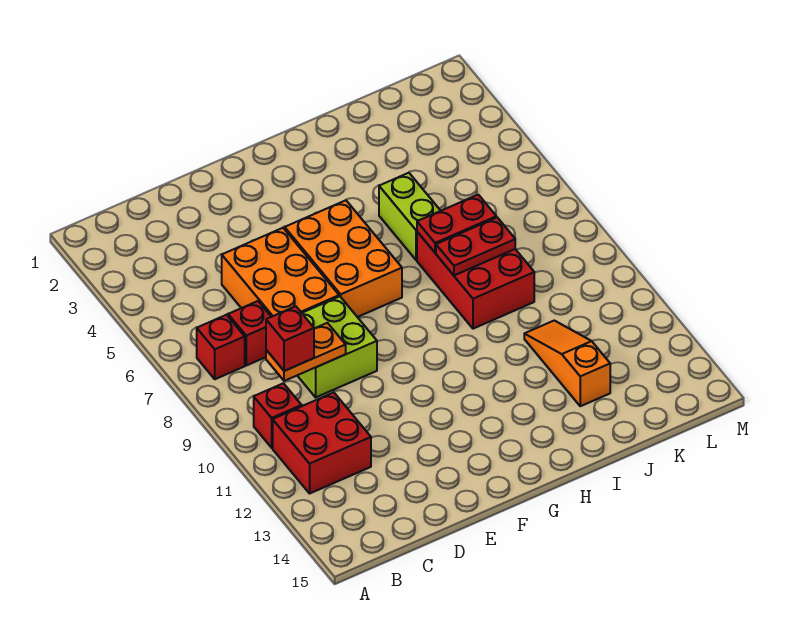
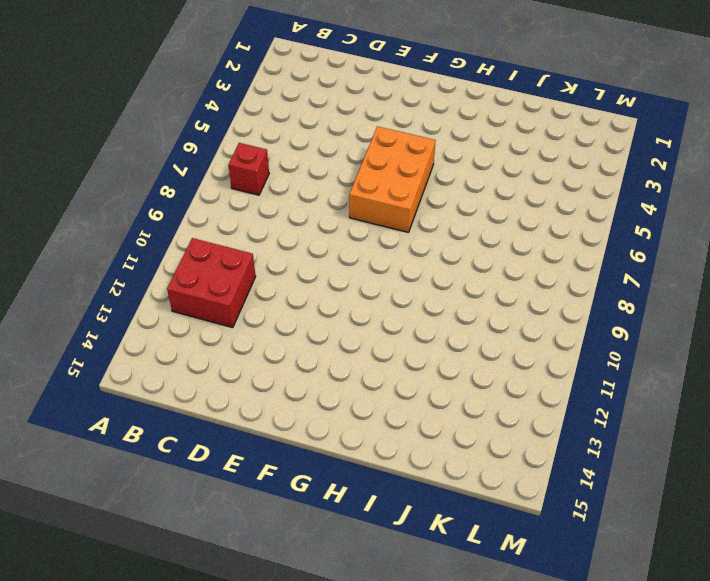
none -> red brick B10 level 1
none -> red brick C7 level 1
none -> orange brick D5:E7 level 1

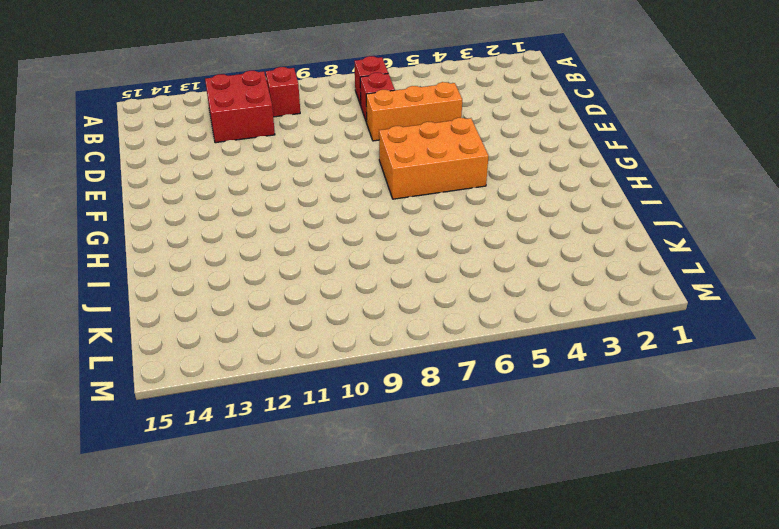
orange brick D5:D7 level 1 -> orange brick D5:E7 level 1
none -> lime brick D8:E9 level 1
none -> lime brick I5:I6 level 1
none -> red brick I7:J9 level 1

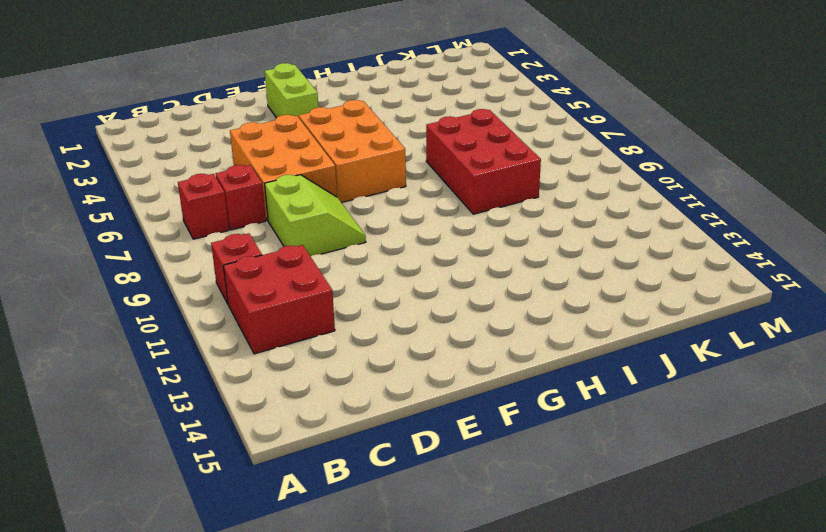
lime slope D8:E9 level 1 top D -> lime brick D8:E9 level 1
lime brick F2:F3 level 1 -> lime brick I5:I6 level 1
none -> orange slope J11:J13 level 1 top 13
none -> orange plate C9:D9 level 2
none -> red plate I7:J7 level 2

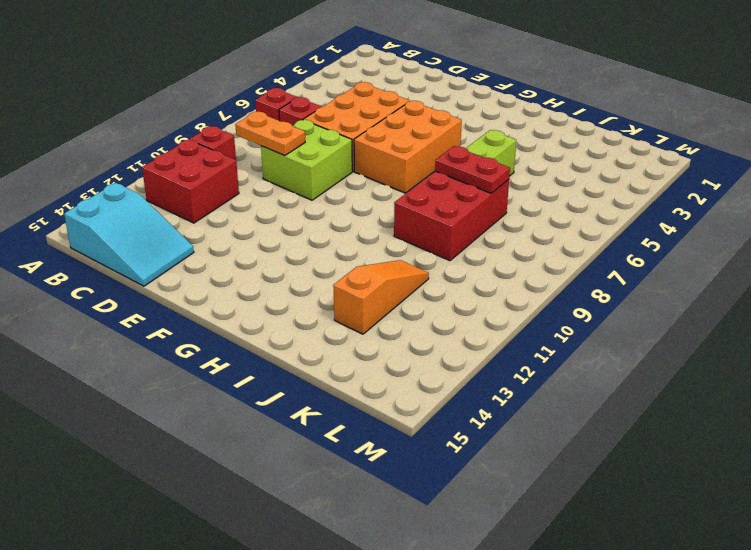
cyan slope B14:D15 level 1 top B -> none
none -> red plate I8:J8 level 2
none -> red brick C9 level 3

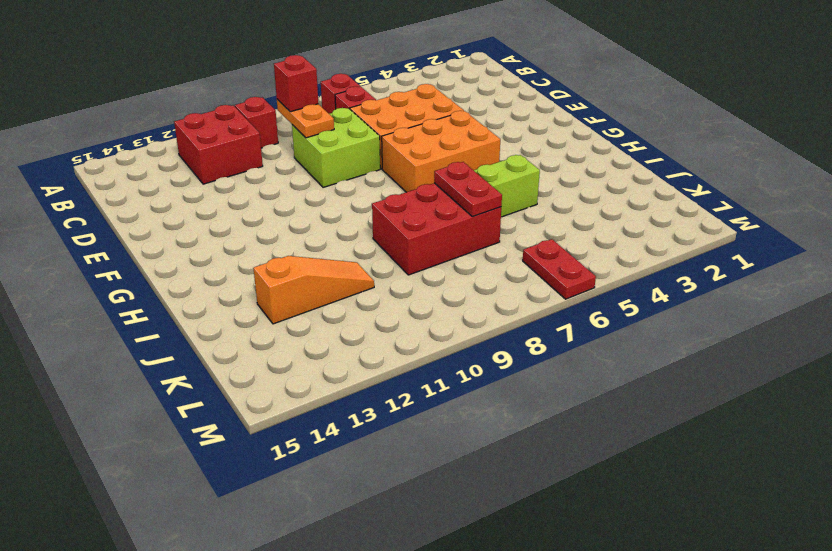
red plate L6:M6 level 1 -> red plate I8:J8 level 2

